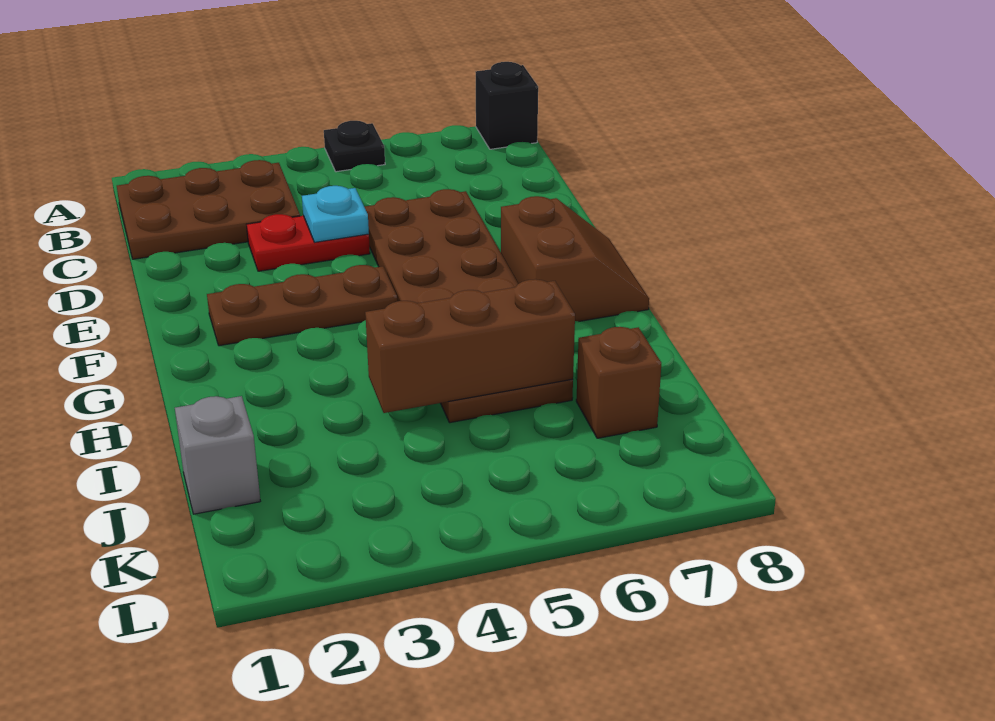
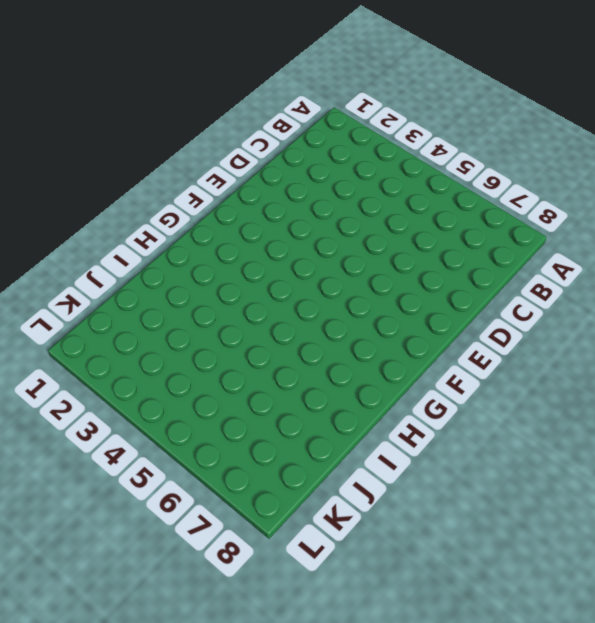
none -> black plate A5 level 1
none -> black brick A8 level 1

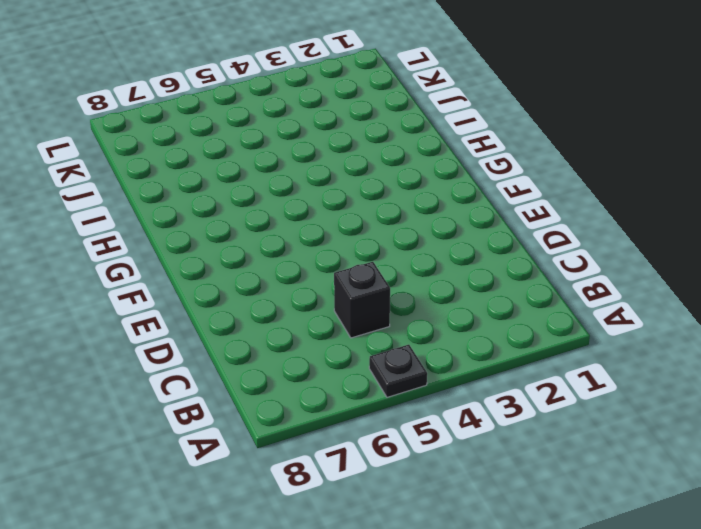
black brick C5 level 1 -> black brick A8 level 1
none -> brown plate B1:C3 level 1
none -> red plate D3:D4 level 1

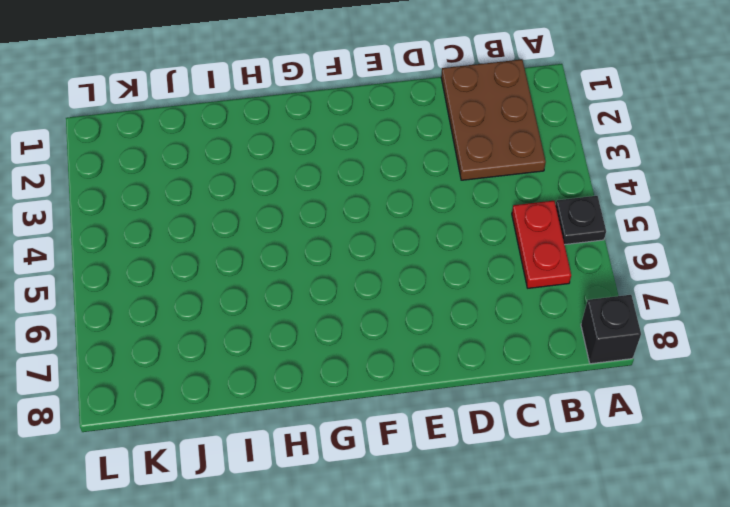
red plate B5:B6 level 1 -> red plate D3:D4 level 1
none -> brown plate D5:I6 level 1
none -> brown plate F2:F4 level 1

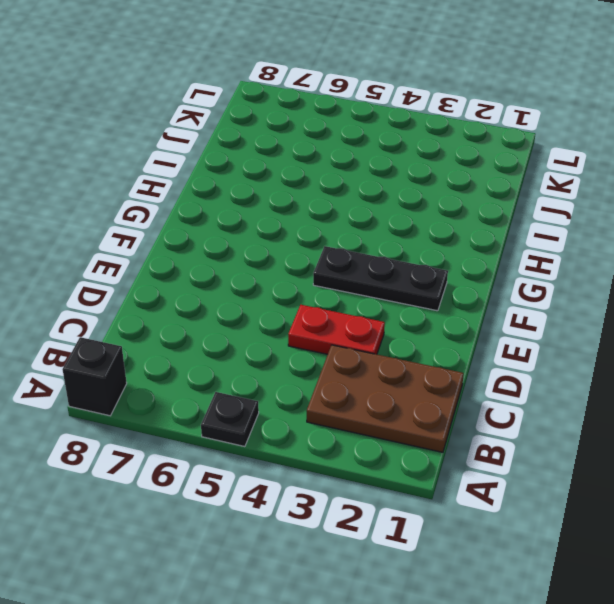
black plate F2:F4 level 1 -> brown plate F2:F4 level 1
none -> brown plate D5:I6 level 1
none -> brown slope F7:G8 level 1 top 7

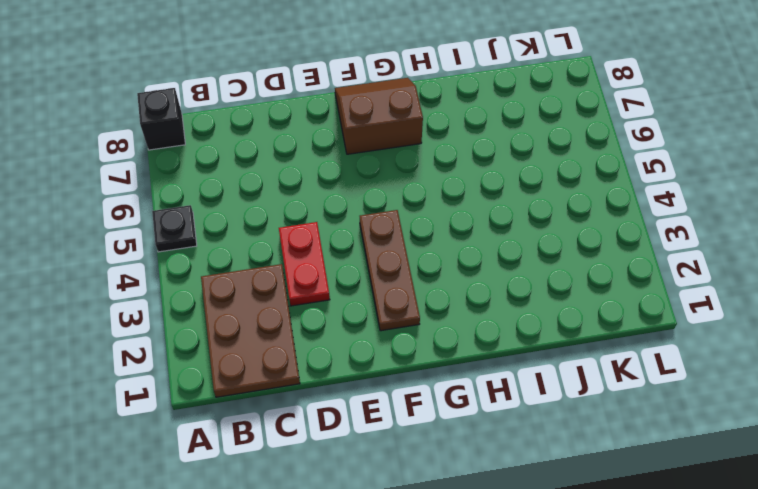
none -> brown plate D5:I6 level 1
none -> grey brick J1 level 1

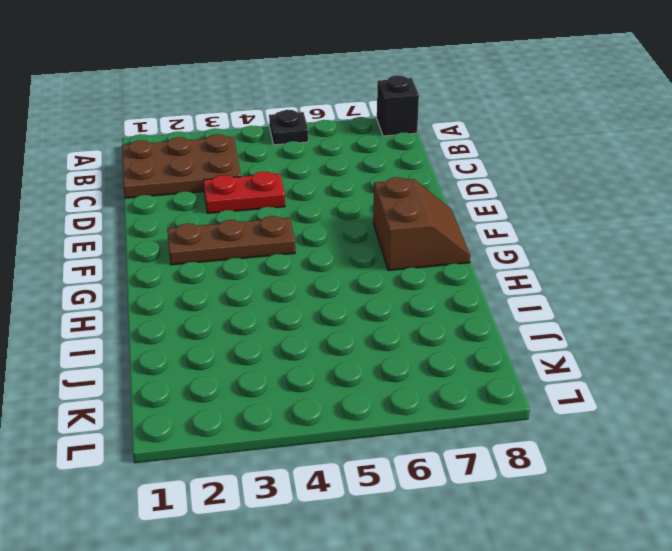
none -> brown plate D5:I6 level 1
none -> grey brick J1 level 1

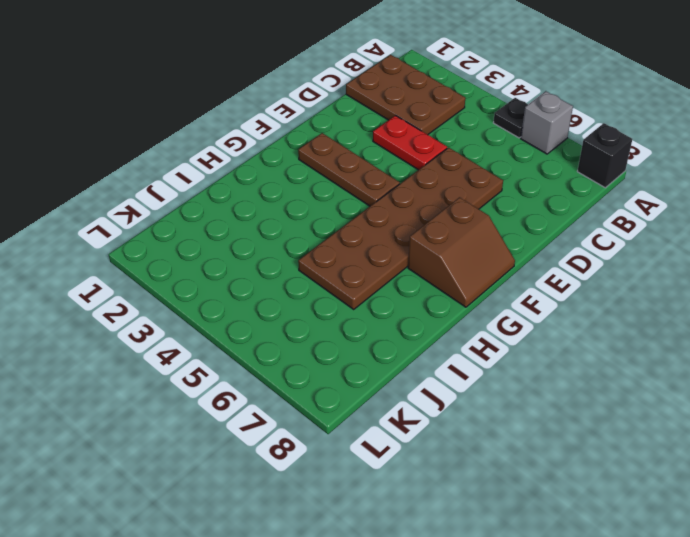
grey brick A6 level 1 -> grey brick J1 level 1
none -> brown brick J7 level 1
none -> cyan plate D4 level 2

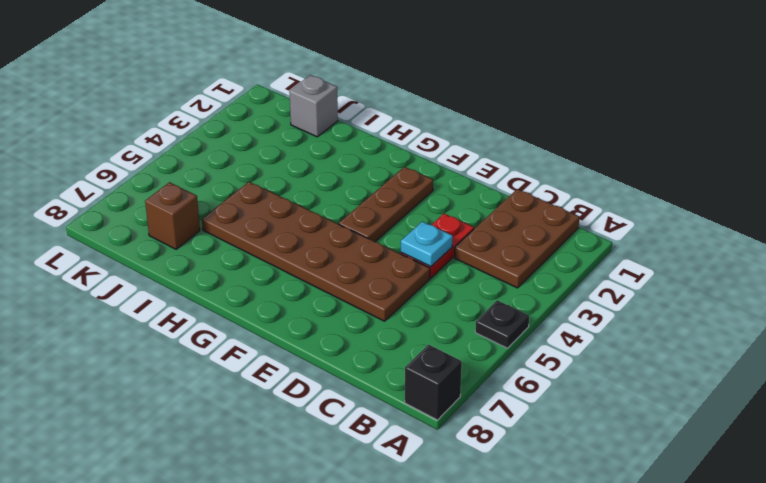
none -> brown slope F7:G8 level 1 top 7
none -> brown brick I4:I6 level 2

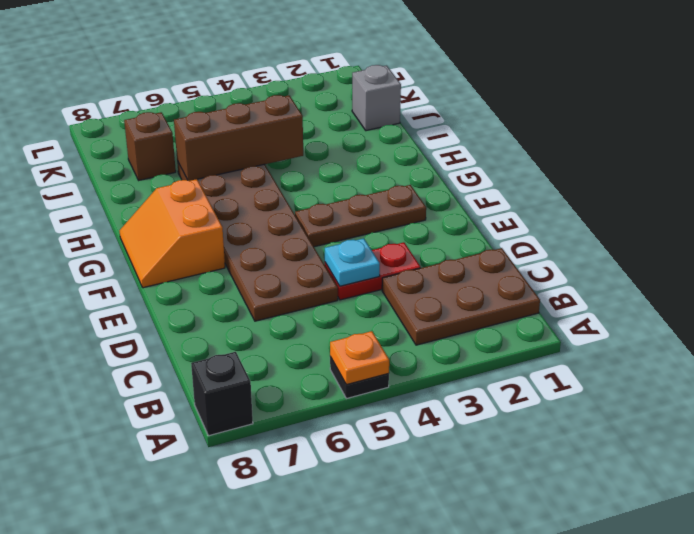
orange plate A5 level 2 -> none
orange slope F7:G8 level 1 top 7 -> brown slope F7:G8 level 1 top 7

